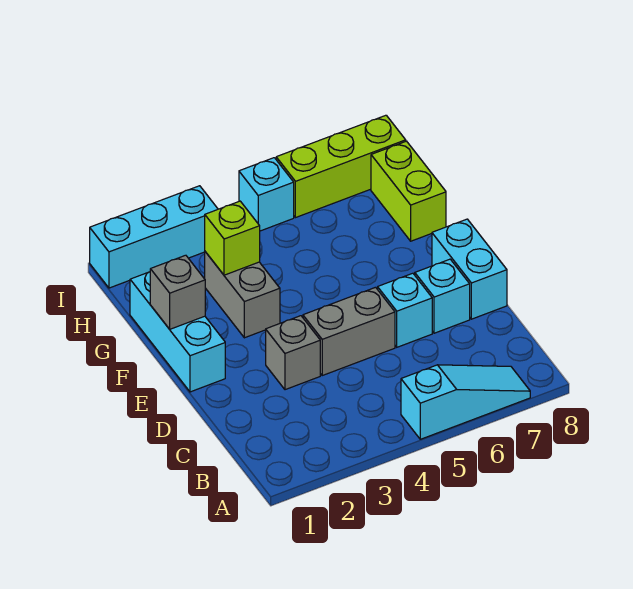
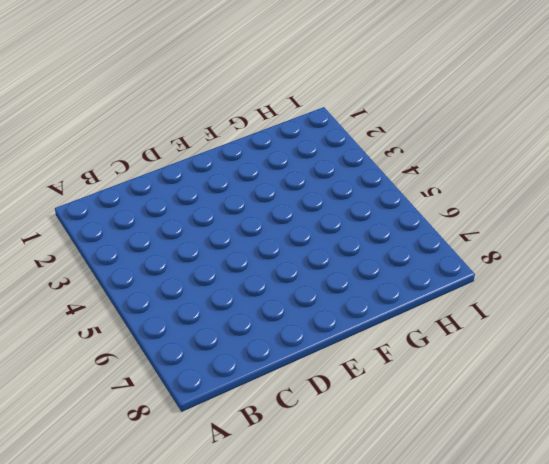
none -> cyan slope A5:A7 level 1 top 5
none -> grey brick D3 level 1
none -> grey brick D4:D5 level 1

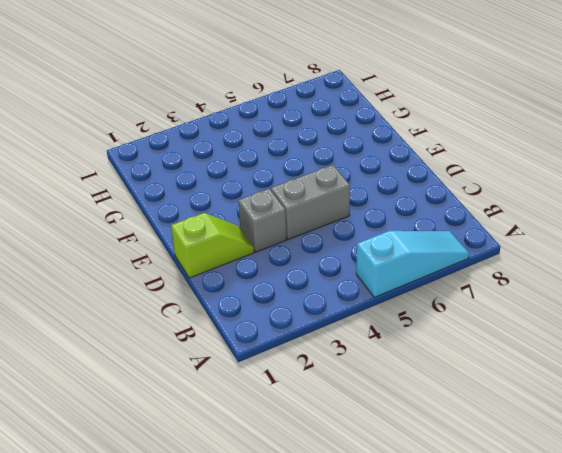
lime slope D1:D2 level 1 top 1 -> none
none -> cyan brick D6 level 1
none -> cyan brick D7 level 1
none -> cyan brick D8:E8 level 1

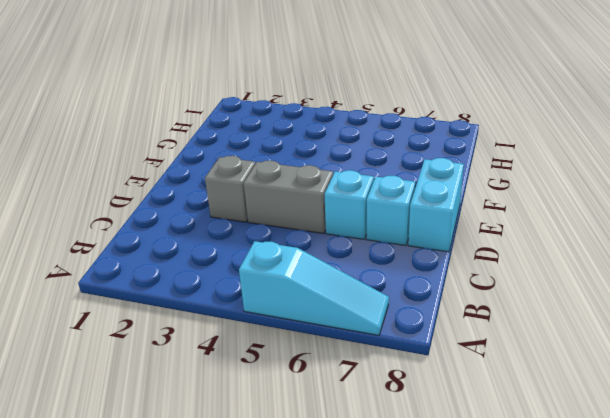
none -> cyan brick E1:G1 level 1
none -> grey brick F3:G3 level 1
none -> lime brick G8:H8 level 1

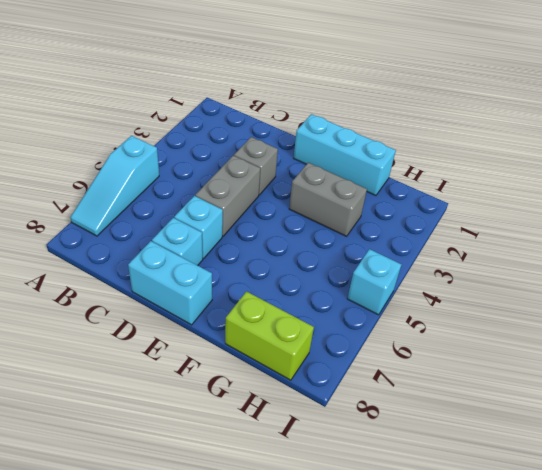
none -> cyan brick I1:I3 level 1
none -> lime brick I6:I8 level 1
none -> grey brick F1 level 2

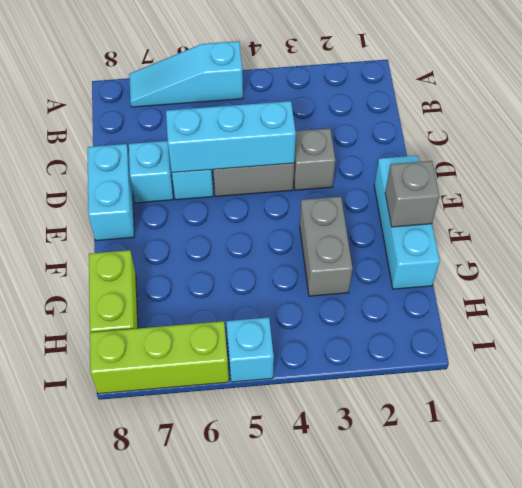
cyan brick D4:D6 level 2 -> cyan brick I1:I3 level 1
none -> lime brick G3 level 2

